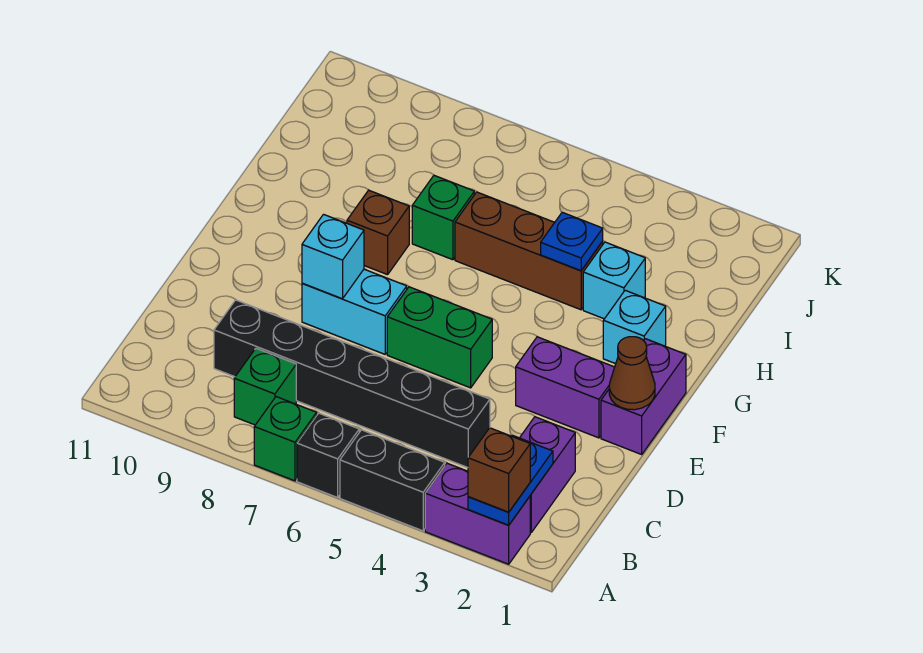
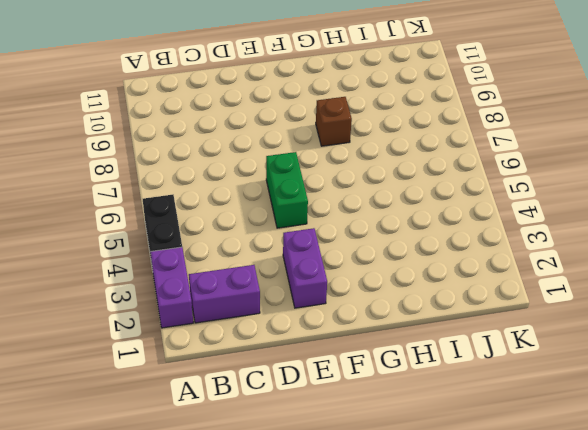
none -> black brick A6 level 1
none -> green brick A7 level 1
none -> green brick B8 level 1

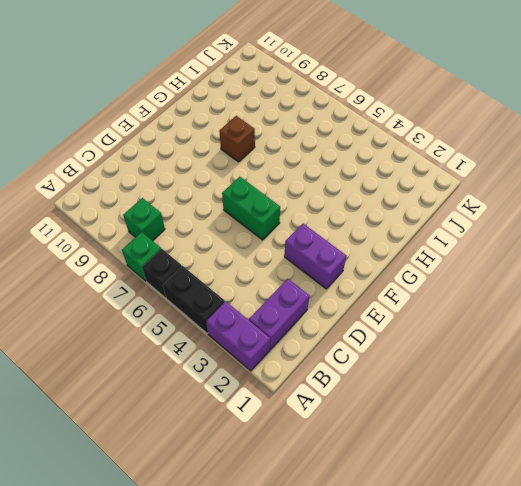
none -> black brick C4:C9 level 1
none -> purple brick E1:F1 level 1
none -> cyan brick E7:E8 level 1

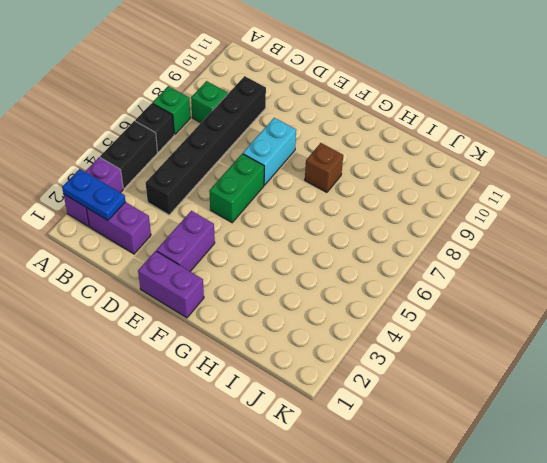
none -> cyan brick G2 level 1
none -> cyan brick H3 level 1
none -> brown brick H4:H6 level 1

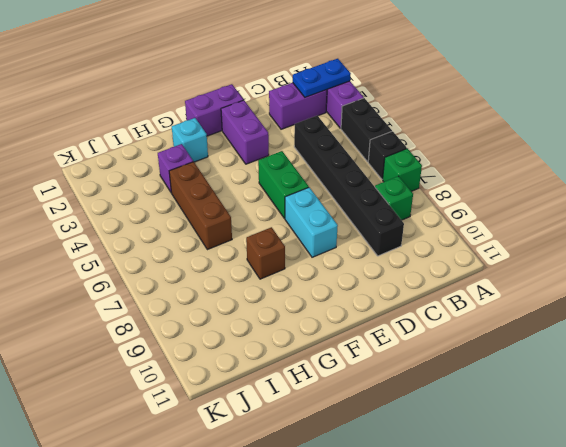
purple brick H3 level 1 -> cyan brick H3 level 1
none -> green brick H7 level 1
none -> brown cone E1 level 2
none -> cyan brick E8 level 2

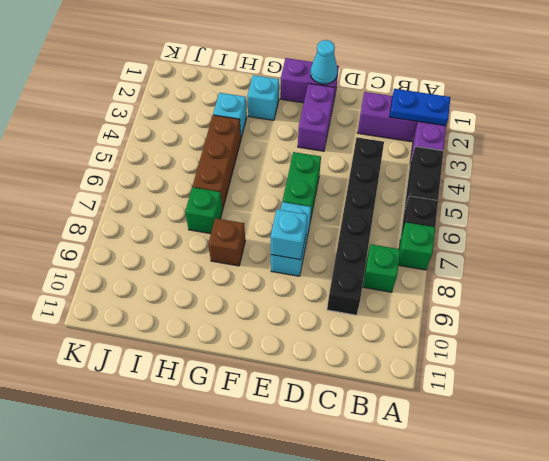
cyan cone E1 level 2 -> brown cone E1 level 2
none -> blue plate H4 level 2
none -> brown brick A2 level 3

